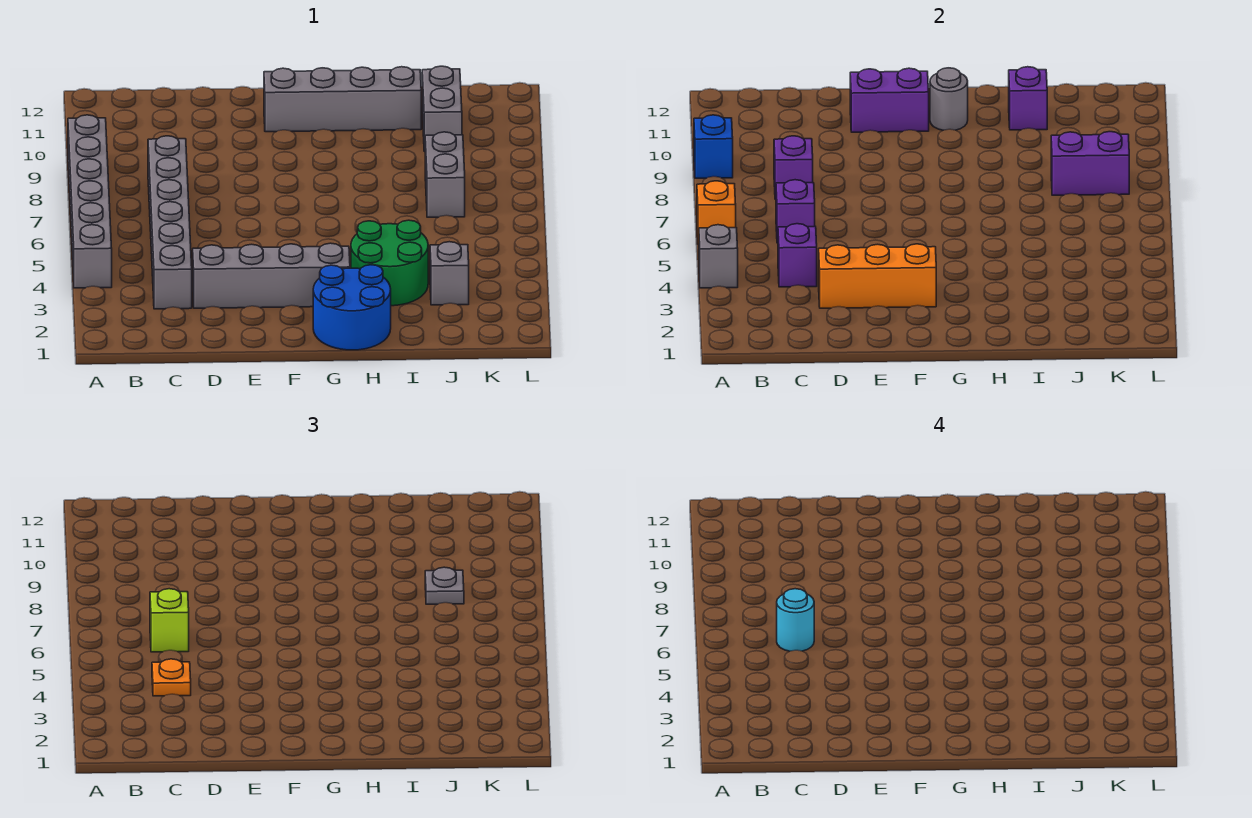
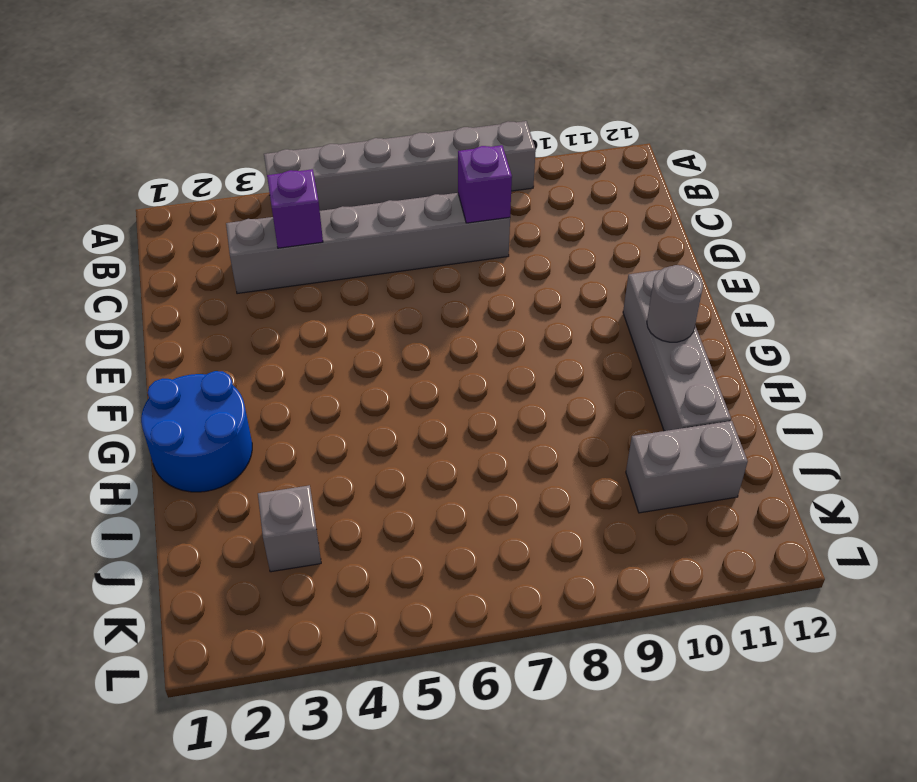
none -> grey brick D3:G3 level 1
none -> green round brick H3:I4 level 1
none -> grey brick J7:J8 level 1

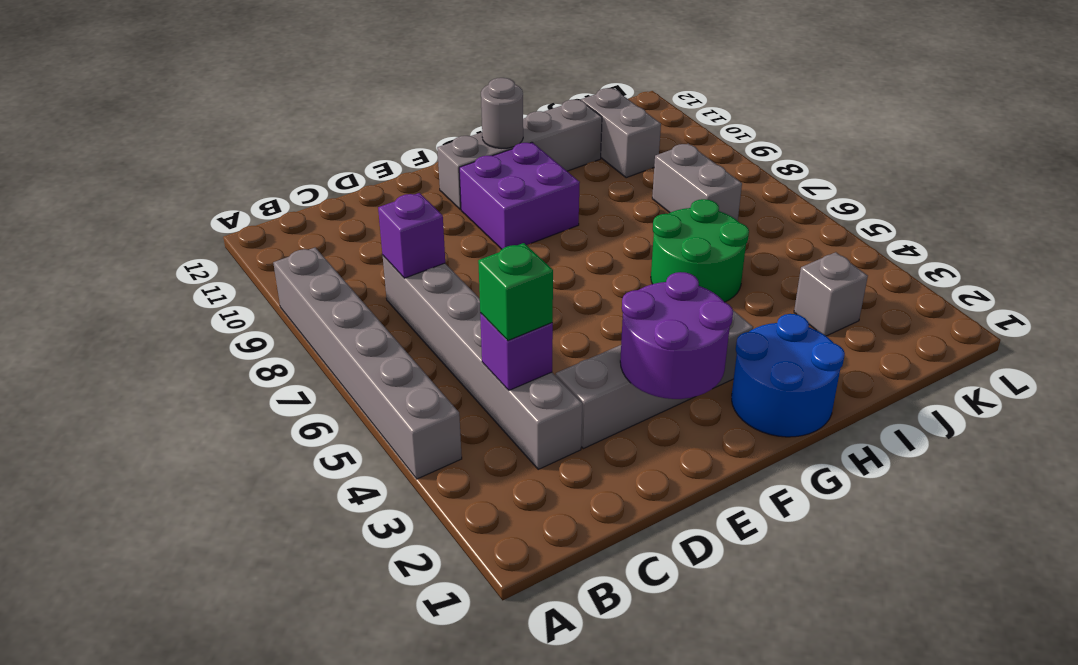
green brick C4 level 3 -> orange plate C4 level 3
purple round brick E2:F3 level 2 -> orange brick D3:F3 level 2
purple brick F9:G10 level 1 -> none
green round brick H5:I6 level 1 -> green round brick H3:I4 level 1
none -> grey brick A4 level 2
none -> orange brick A6 level 2
none -> blue brick A9 level 2

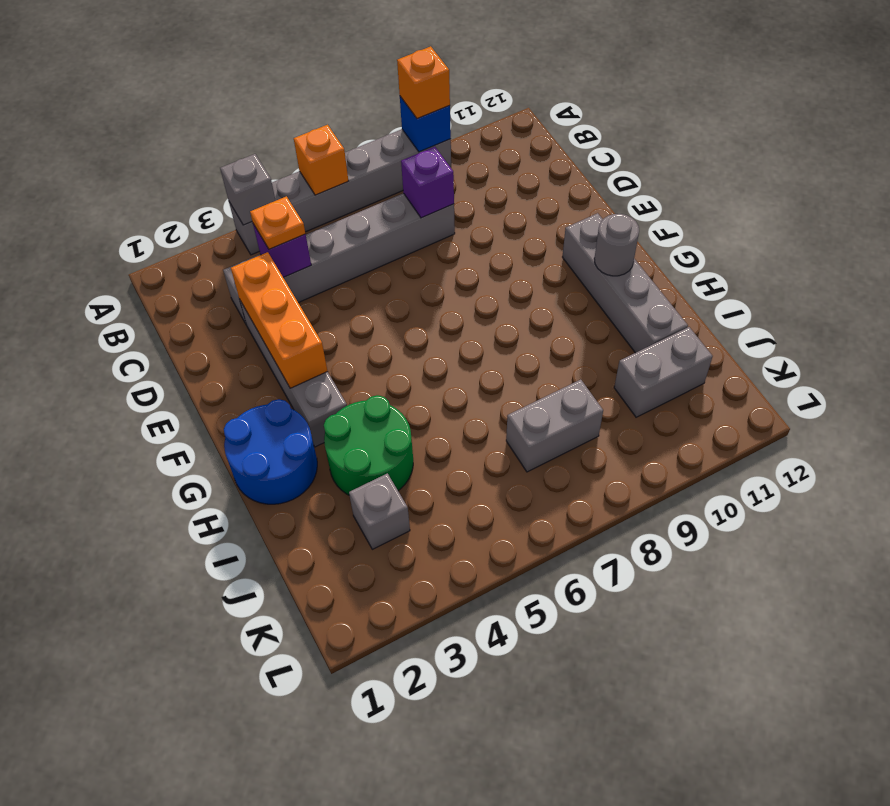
orange brick A9 level 3 -> none
none -> purple brick C6 level 2
none -> purple brick E11:F11 level 2
none -> purple brick I11 level 2

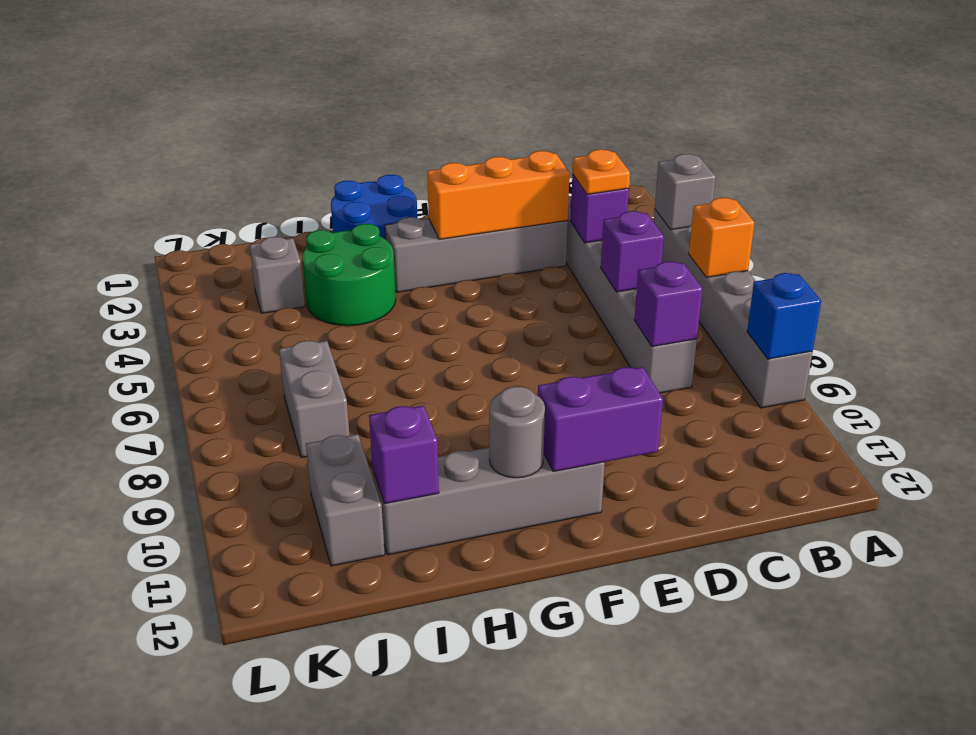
none -> purple brick J8:K8 level 2
none -> lime brick C6 level 3
none -> grey plate J8 level 3

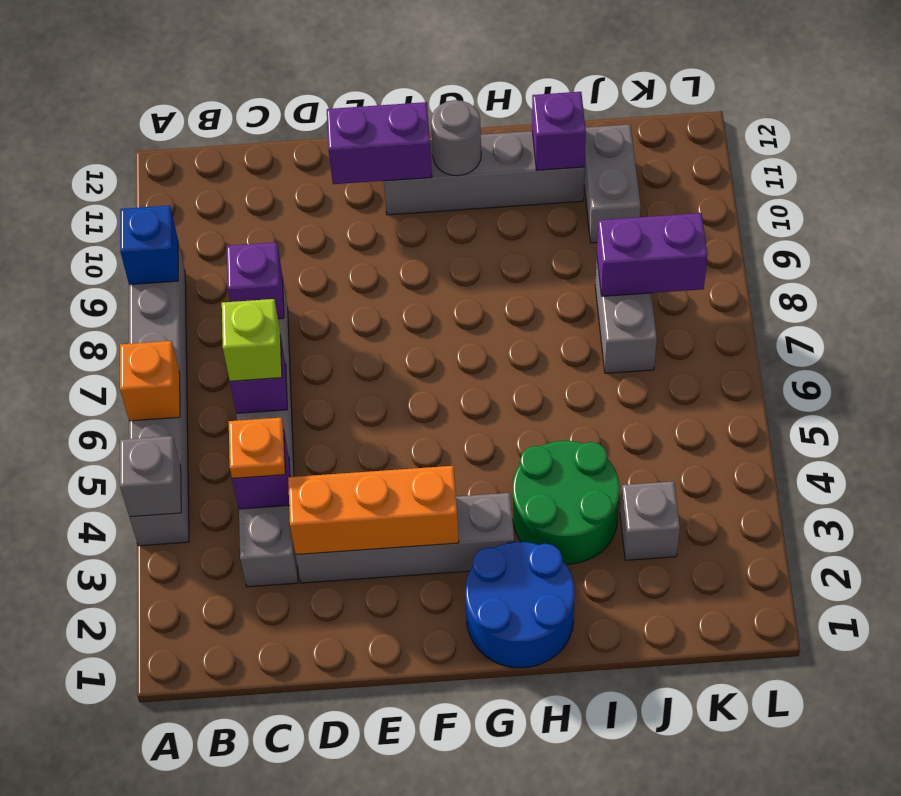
none -> grey plate J8 level 3
none -> cyan round brick C6 level 4

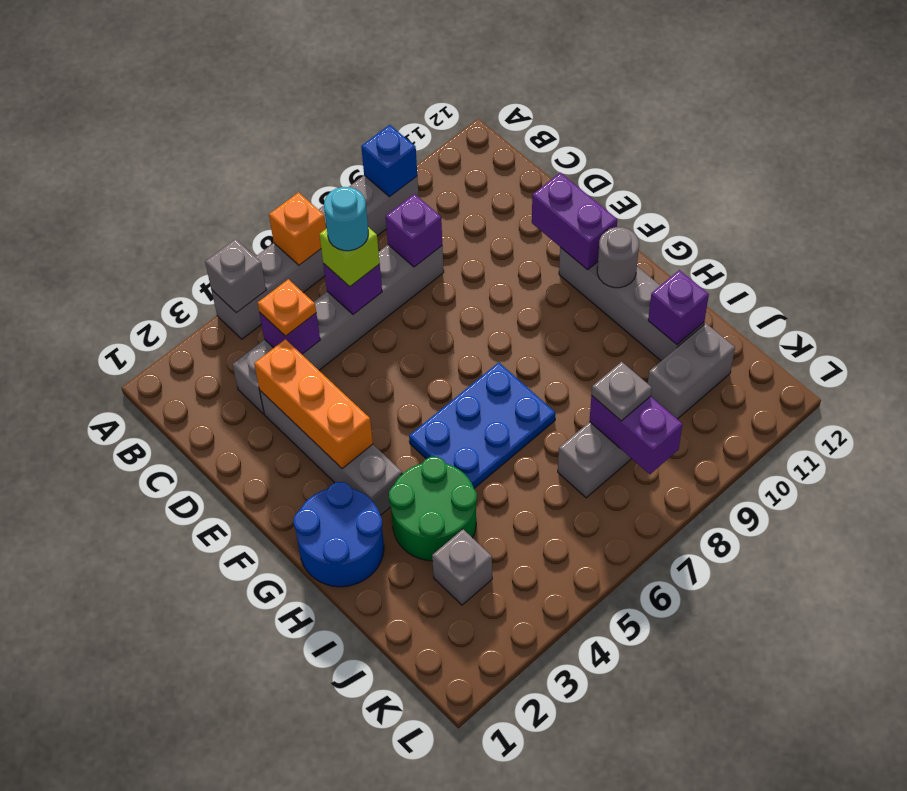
blue plate G5:H7 level 1 -> none

